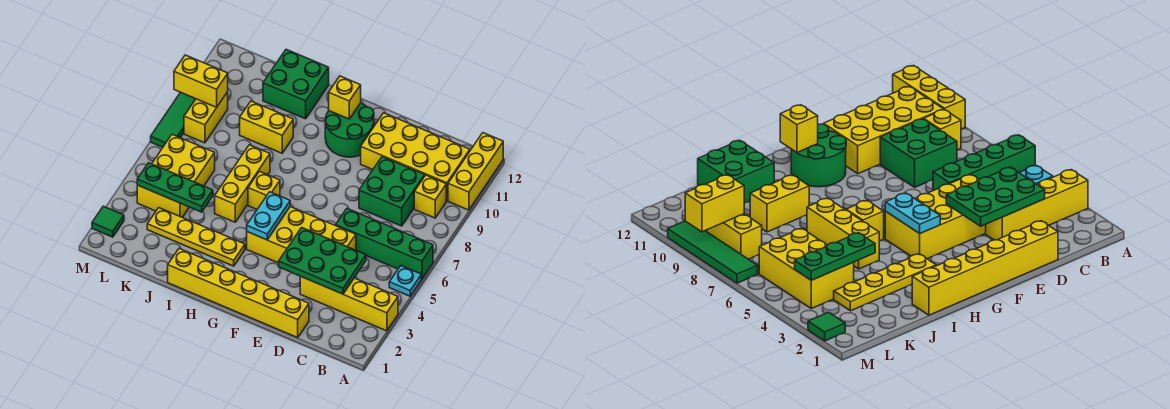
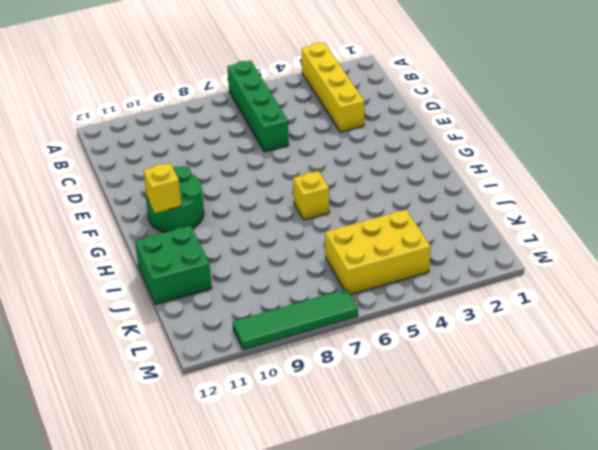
none -> cyan plate A5 level 1
none -> yellow brick A10:A12 level 1
none -> yellow brick B9 level 1

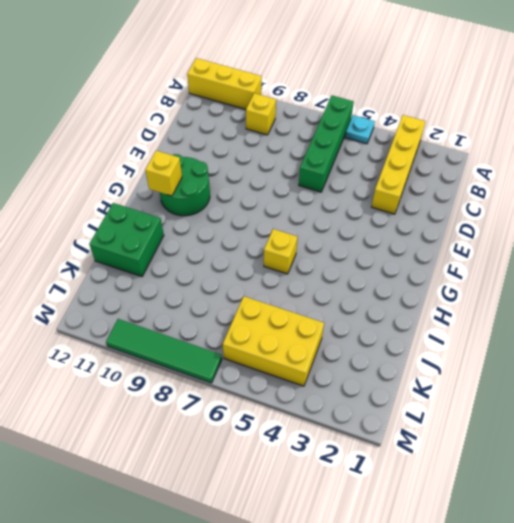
none -> yellow brick B10:E11 level 1
none -> green brick C8:D9 level 1
none -> yellow brick D1:I1 level 1

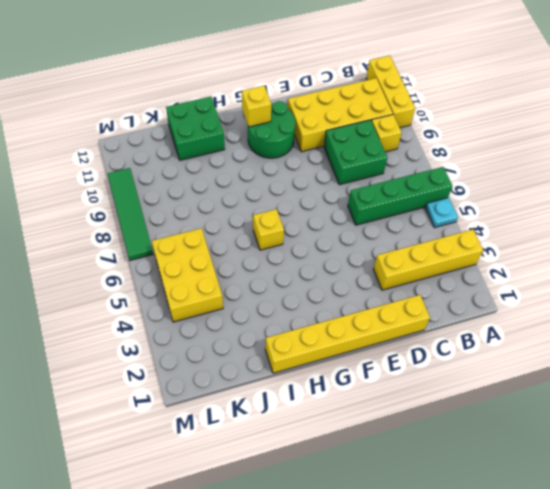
none -> yellow brick D4:G5 level 1
none -> yellow plate H3:K3 level 1
none -> yellow brick I5:I7 level 1

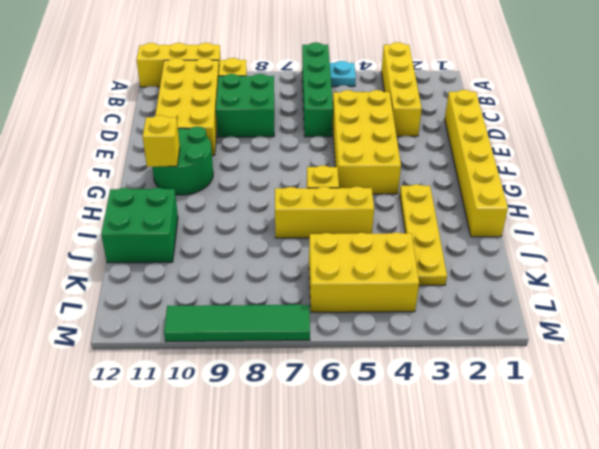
none -> yellow brick I9:J9 level 1
none -> yellow brick L8:L9 level 1
none -> green tile M2 level 1

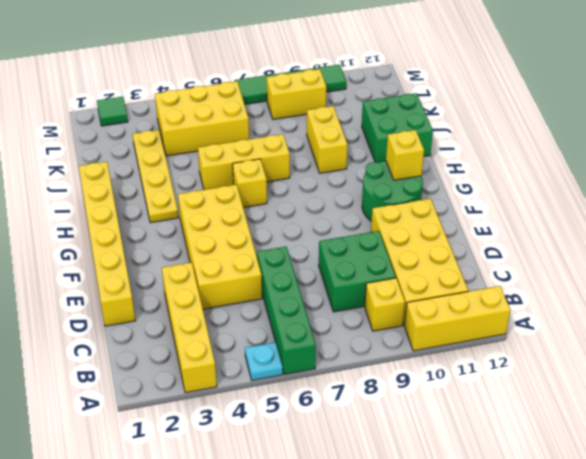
none -> green plate C3:E4 level 2
none -> cyan plate G4:G5 level 2
none -> green plate J4:L4 level 2

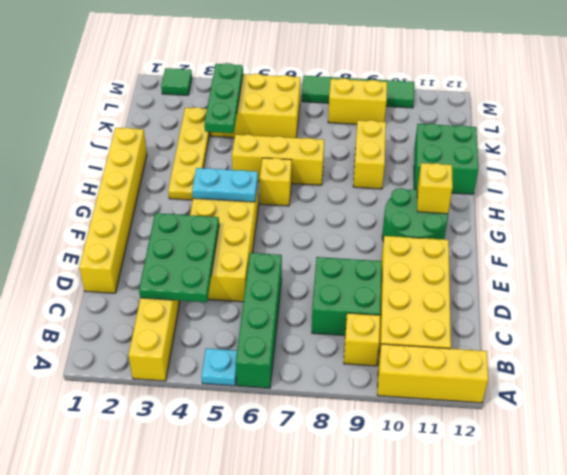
none -> yellow brick L9:M9 level 2

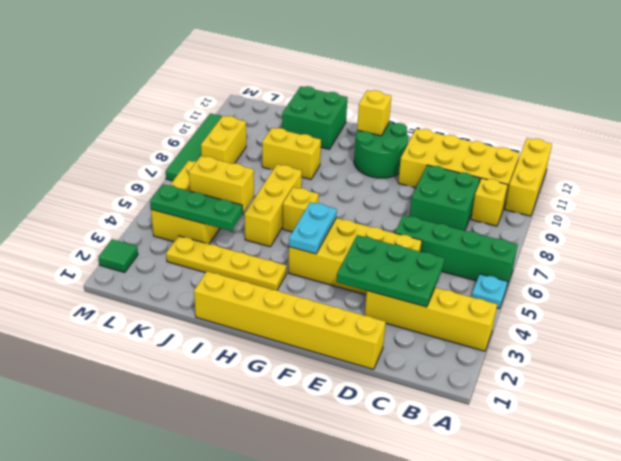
yellow brick J5:K5 level 2 -> yellow brick L9:M9 level 2

